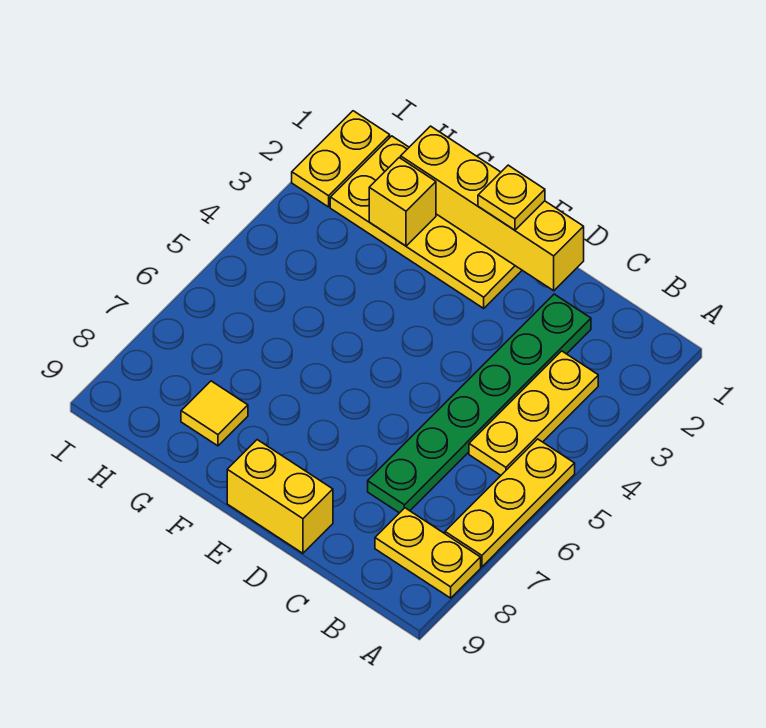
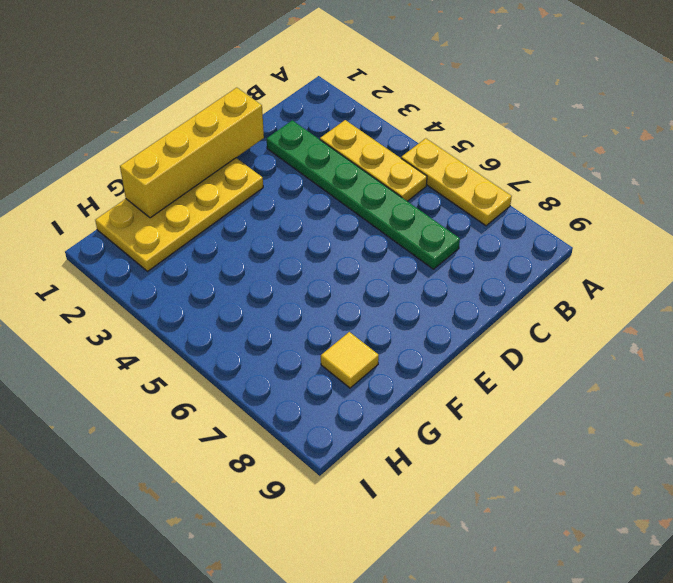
none -> yellow plate A8:B8 level 1
none -> yellow brick D9:E9 level 1

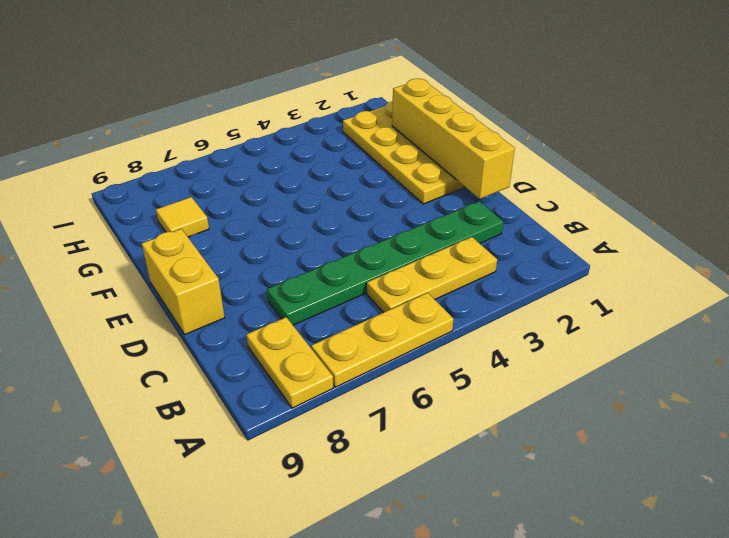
none -> yellow plate I1:I2 level 1
none -> yellow brick G2 level 2

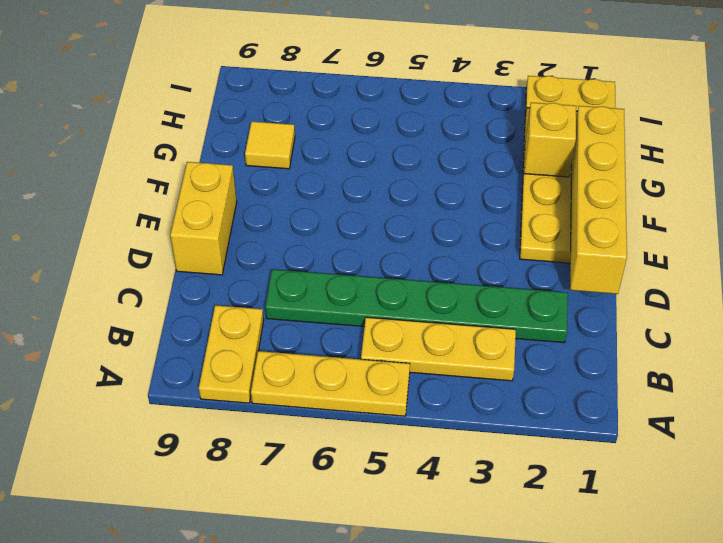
none -> yellow plate E1 level 3

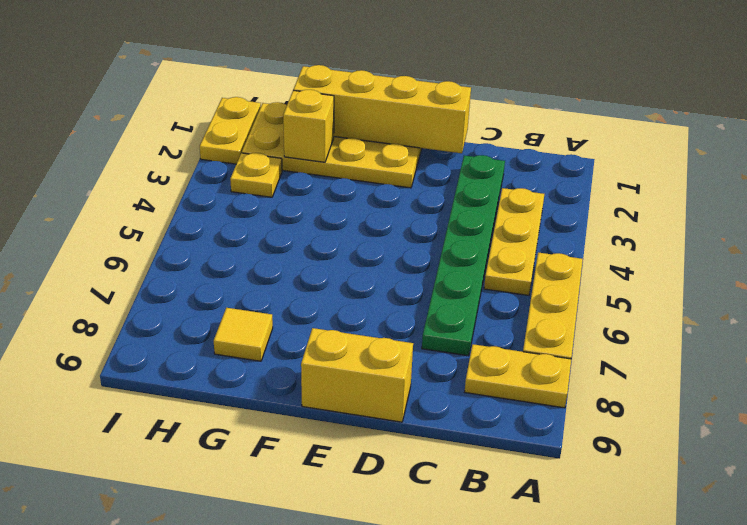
yellow plate H3 level 1 -> yellow plate E1 level 3

